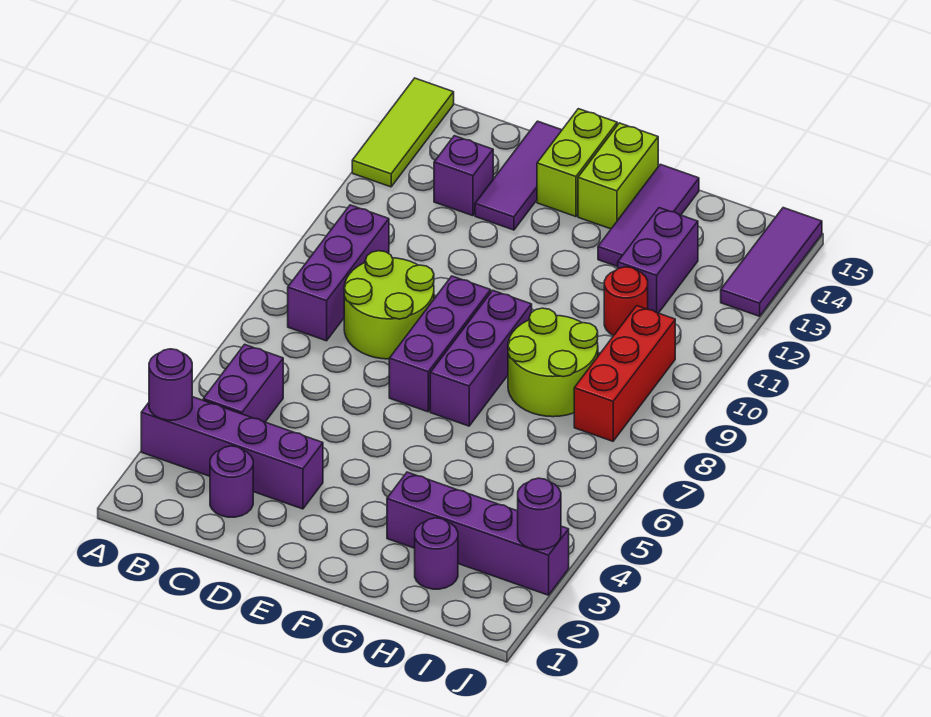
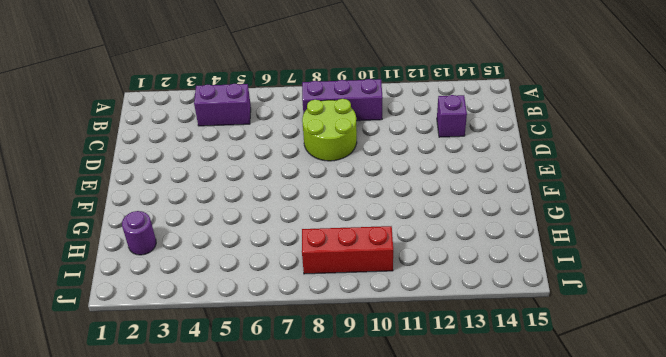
none -> purple brick A3:D3 level 1
none -> lime tile A13:A15 level 1
none -> purple round brick C2 level 1

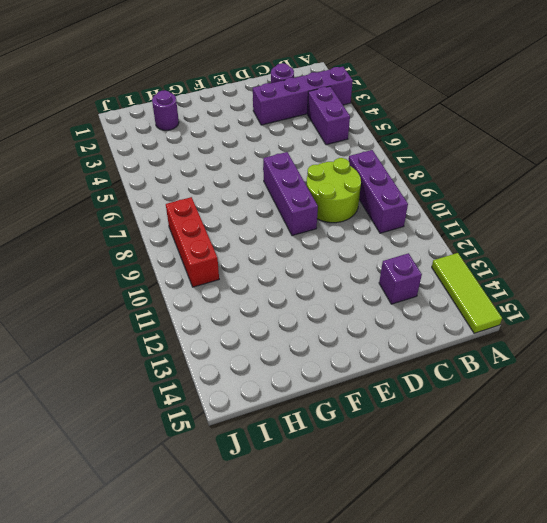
none -> purple tile D13:D15 level 1
none -> lime brick E14:E15 level 1
none -> purple brick F7:F9 level 1

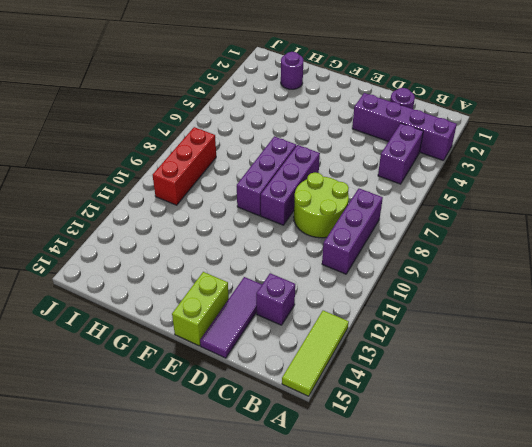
none -> lime brick F14:F15 level 1
none -> purple brick G3:J3 level 1
none -> lime round brick G8:H9 level 1

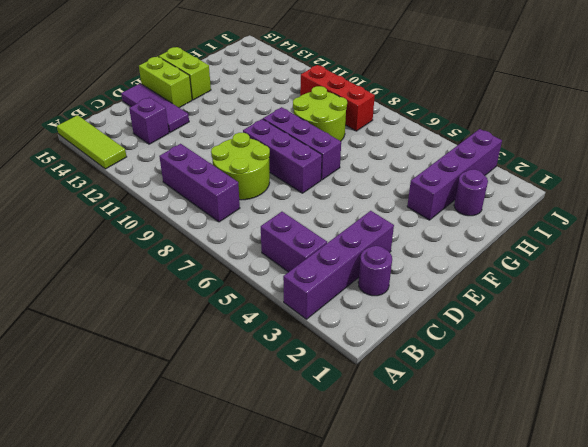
none -> purple tile G13:G15 level 1
none -> red round brick H11 level 1
none -> purple brick H12:H13 level 1

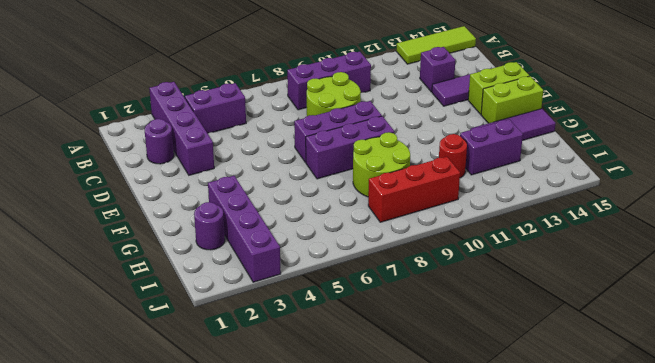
none -> purple tile J13:J15 level 1
none -> purple round brick A3 level 2
none -> purple round brick J3 level 2

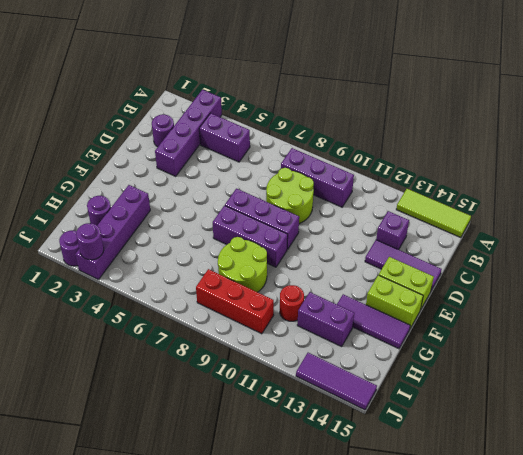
purple round brick J2 level 1 -> purple round brick A3 level 2

